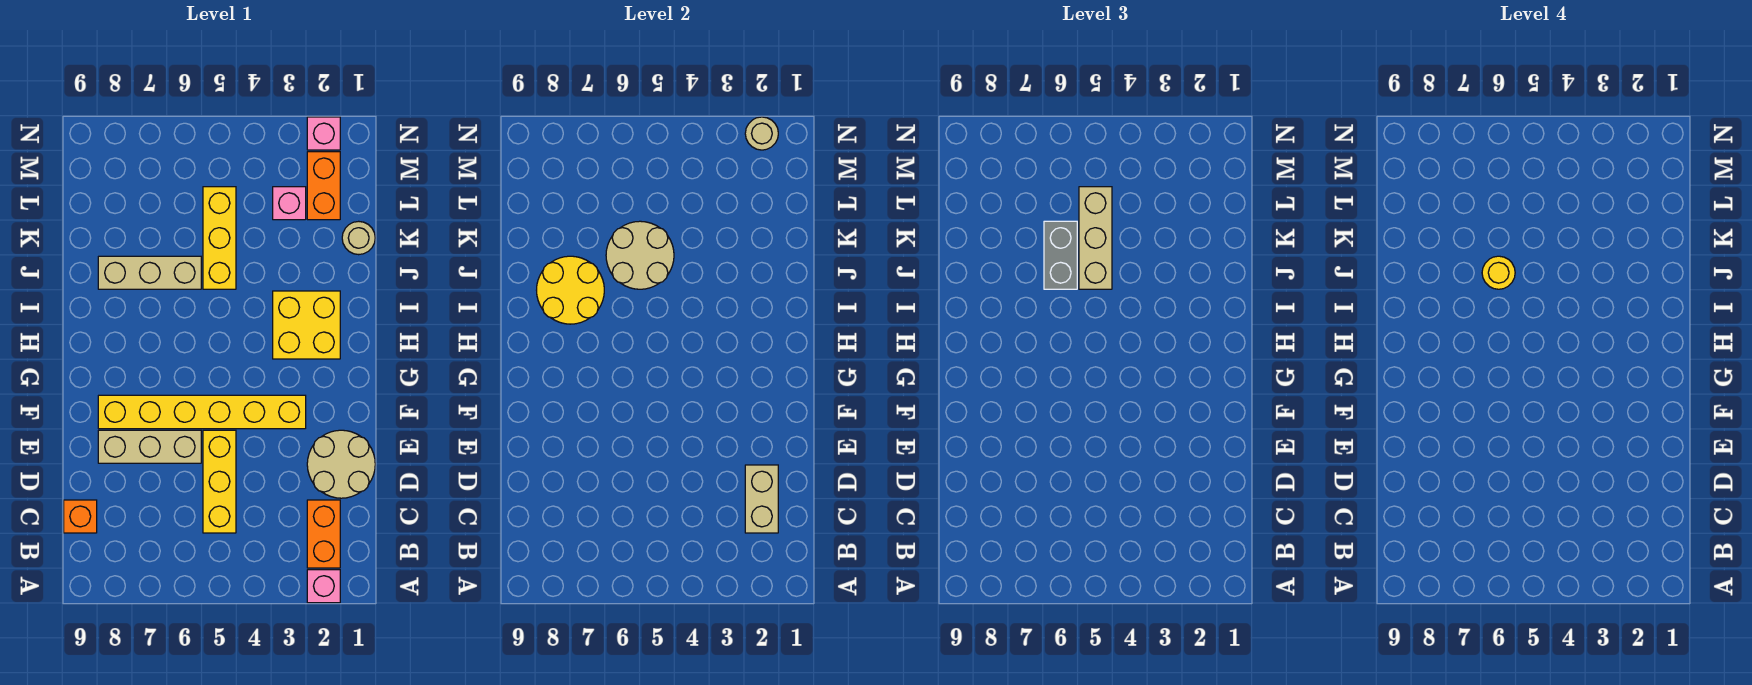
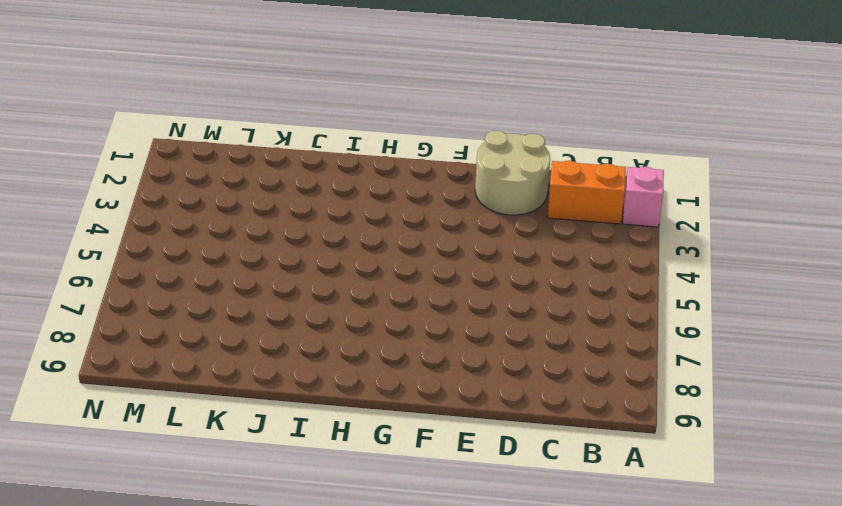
none -> yellow brick C5:E5 level 1
none -> orange brick C9 level 1
none -> tan brick E6:E8 level 1

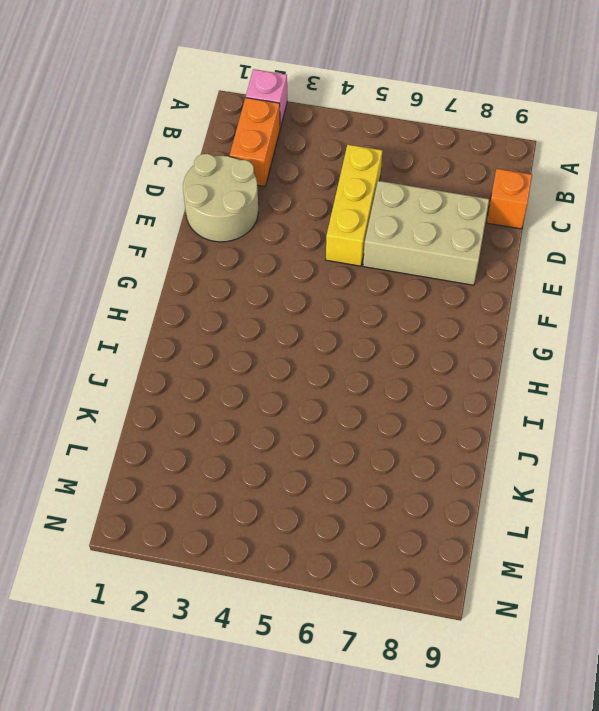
tan brick D6:E8 level 1 -> tan brick E6:E8 level 1
none -> yellow brick F3:F8 level 1
none -> yellow brick H2:I3 level 1
none -> yellow brick J5:L5 level 1

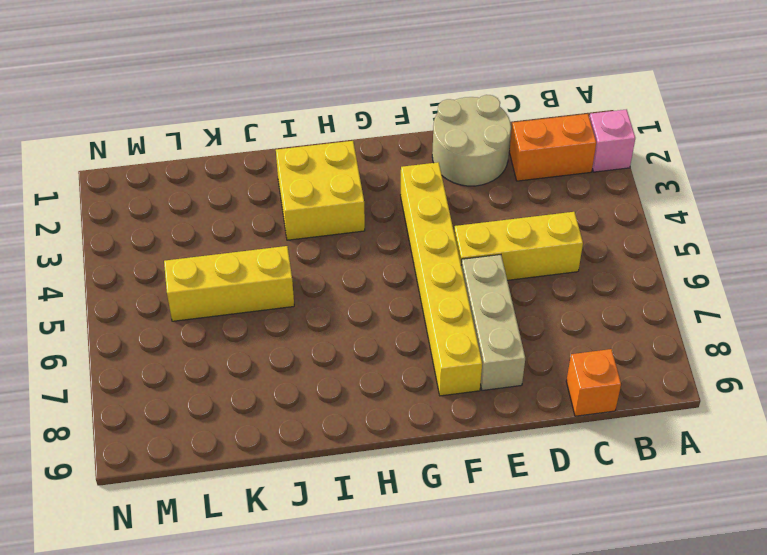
none -> tan brick J6:J8 level 1
none -> tan round brick K1 level 1
none -> orange brick L2:M2 level 1

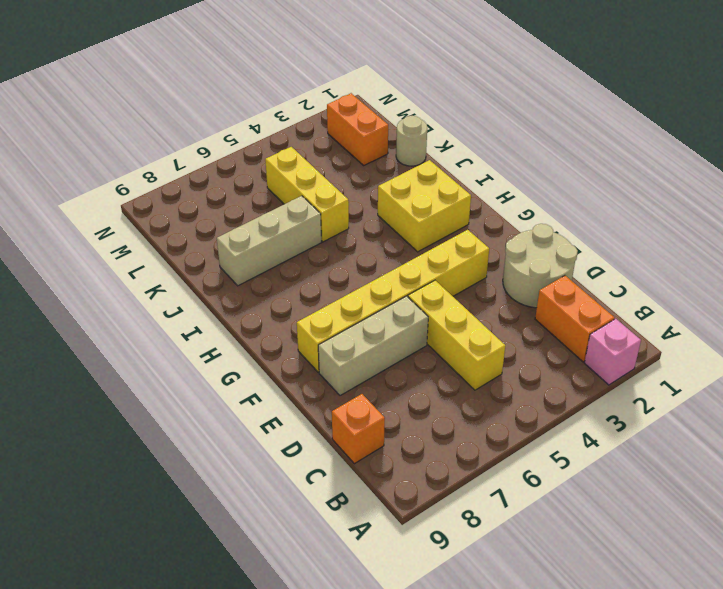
none -> pink brick L3 level 1
none -> pink brick N2 level 1
none -> tan brick C2:D2 level 2

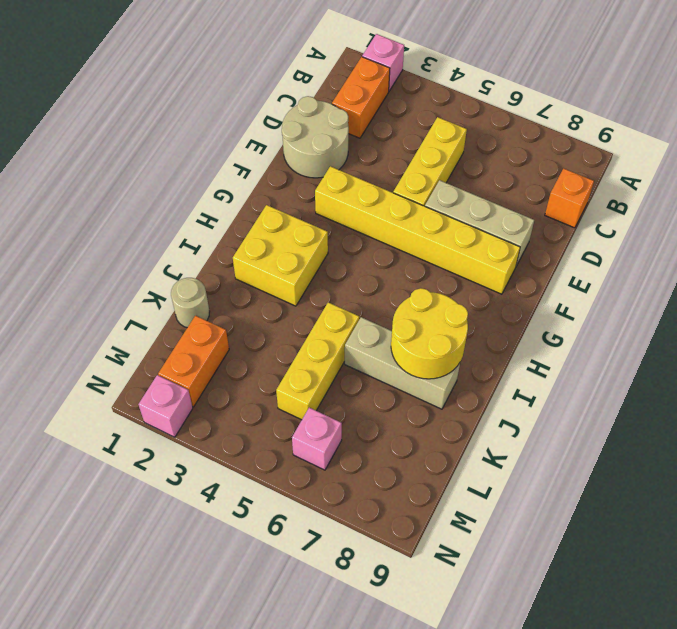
pink brick M6 level 1 -> pink brick L3 level 1
none -> tan brick C2:D2 level 2
none -> tan round brick J5:K6 level 2
none -> tan round brick N2 level 2

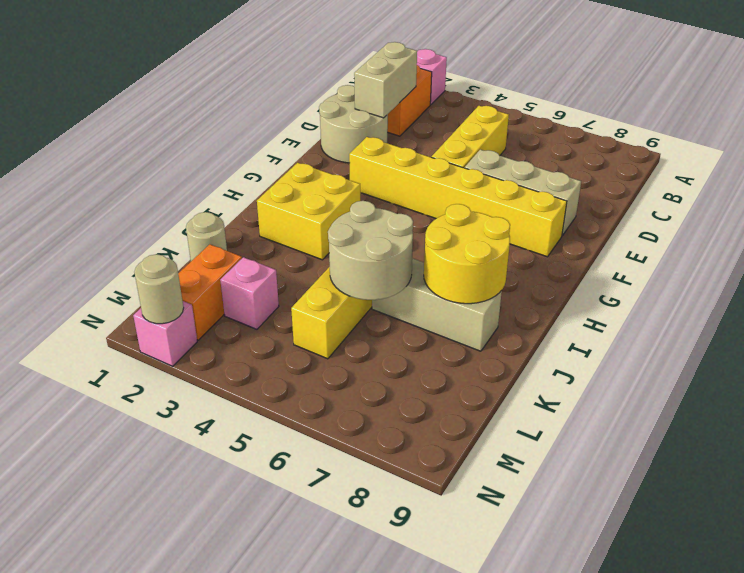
none -> orange brick C9 level 1
none -> tan brick J5:L5 level 3
none -> grey brick J6:K6 level 3

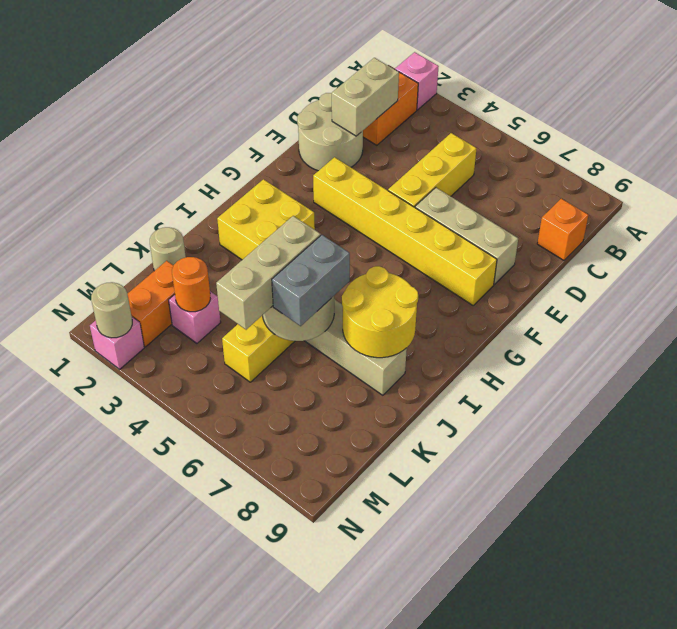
orange round brick L3 level 2 -> none
none -> yellow round brick J6 level 4

